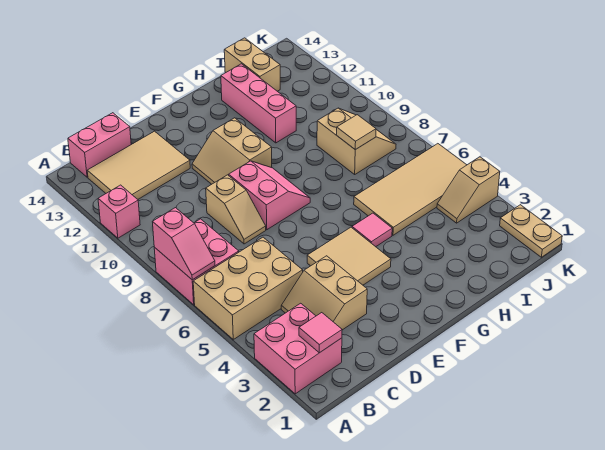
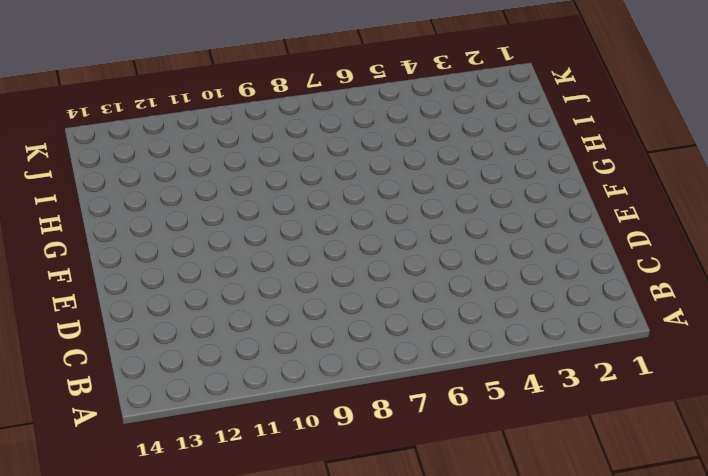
none -> pink brick A2:B3 level 1
none -> tan brick A5:C6 level 1
none -> pink brick A7:B8 level 1

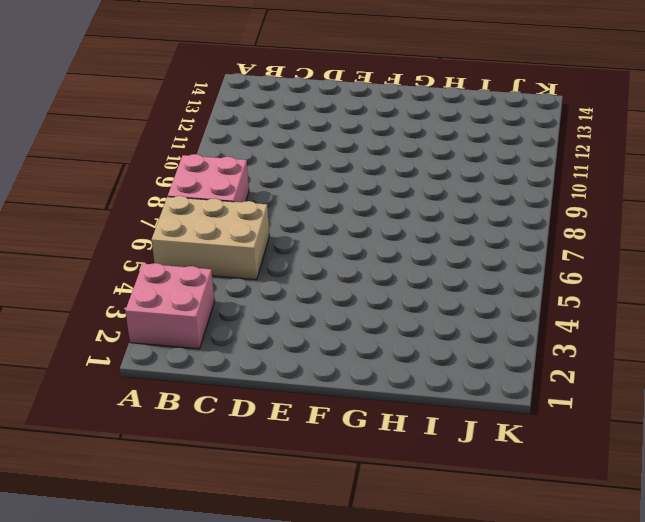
none -> pink brick A11 level 1
none -> tan tile B12:D13 level 1
none -> pink brick B14:C14 level 1

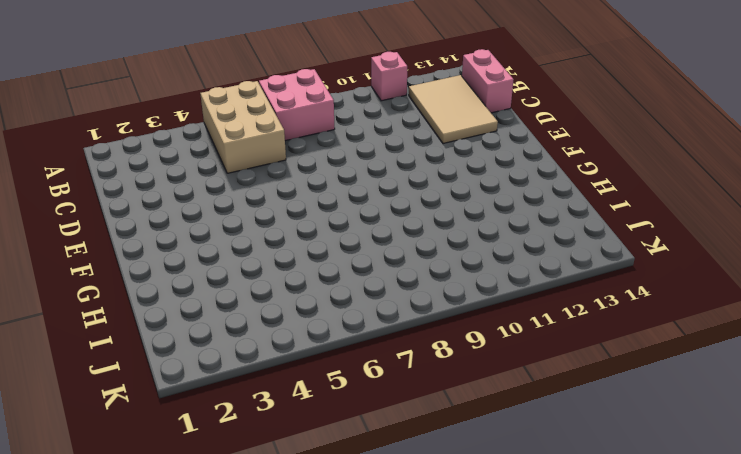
none -> pink brick A2:B3 level 1
none -> tan slope C3:D4 level 1 top D
none -> tan slope D8:D9 level 1 top 9

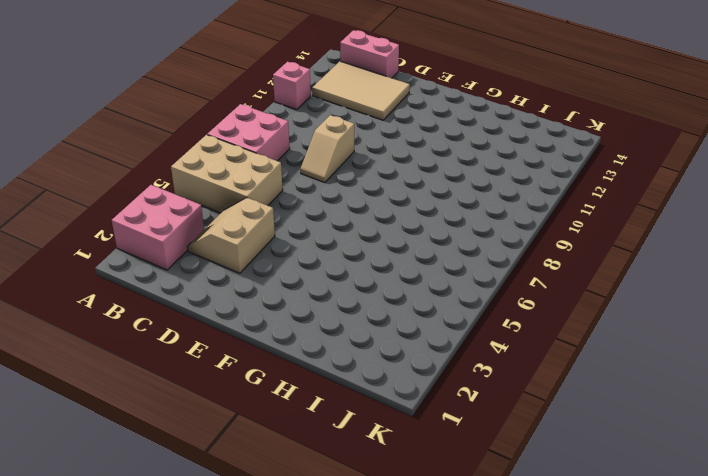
none -> tan tile E4:F5 level 1
none -> pink slope E8:F9 level 1 top E
none -> tan slope E10:F11 level 1 top F

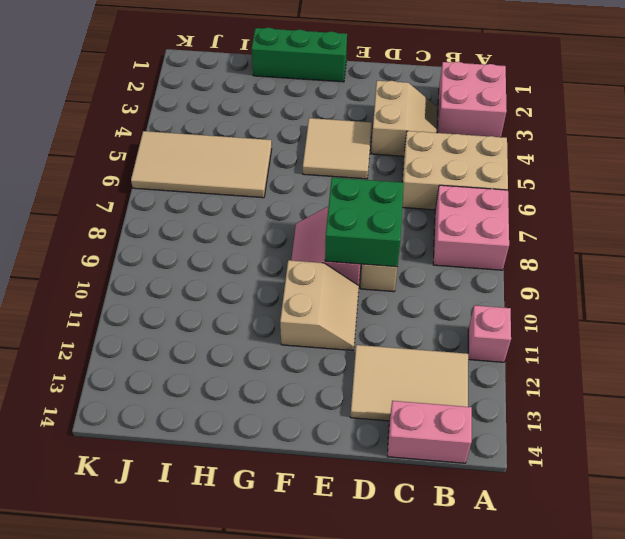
green brick D8:E9 level 2 -> none
green brick F1:H1 level 1 -> none
none -> pink tile G5 level 1
none -> pink brick H11:H13 level 1
none -> tan slope I8:J9 level 1 top I

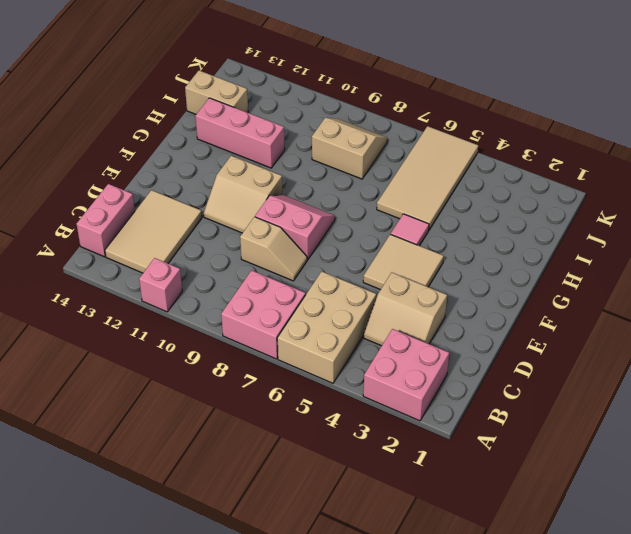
none -> tan slope J4:K4 level 1 top K
none -> tan plate K1:K2 level 1
none -> pink slope A7:A8 level 2 top 8

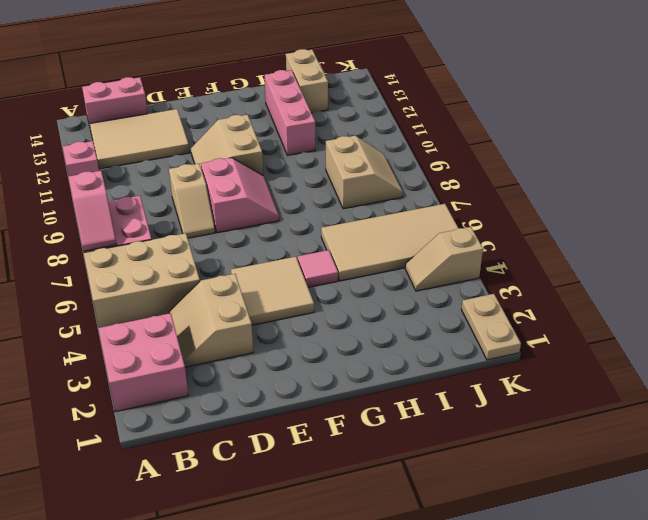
none -> pink tile B2 level 2
none -> tan tile I8 level 2

